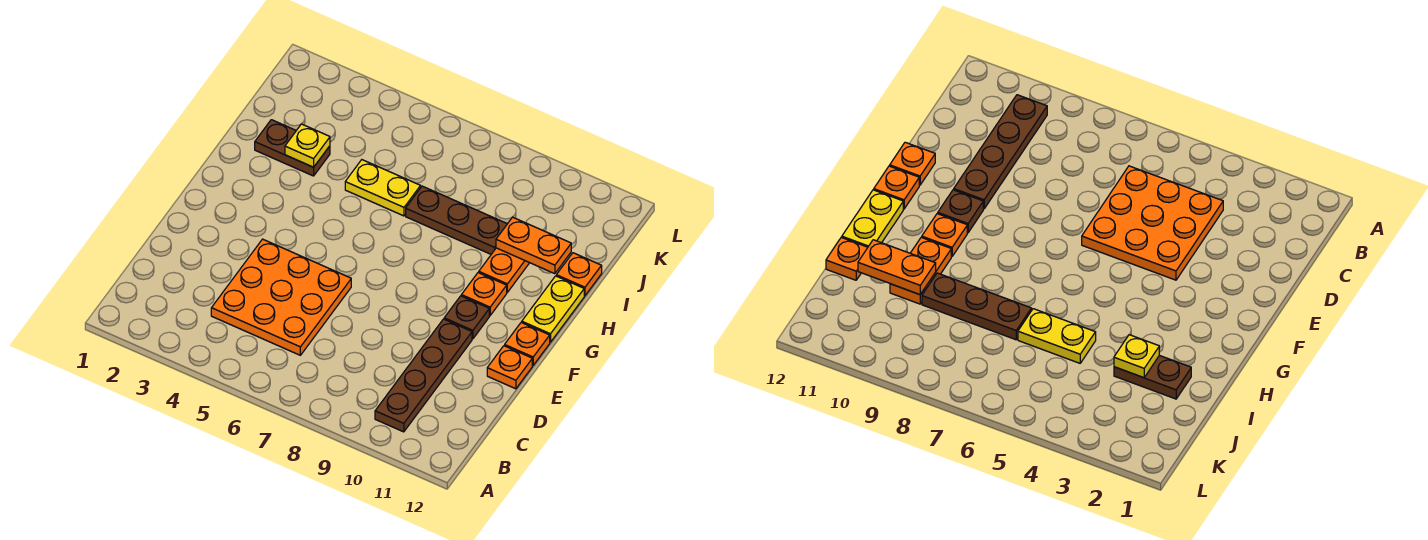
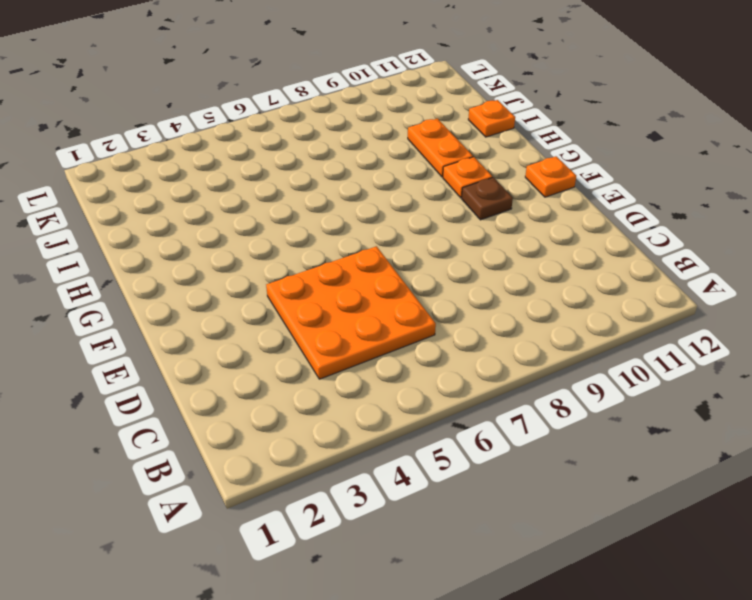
none -> brown plate B10:E10 level 1
none -> orange plate E12 level 1
none -> yellow plate G12:H12 level 1

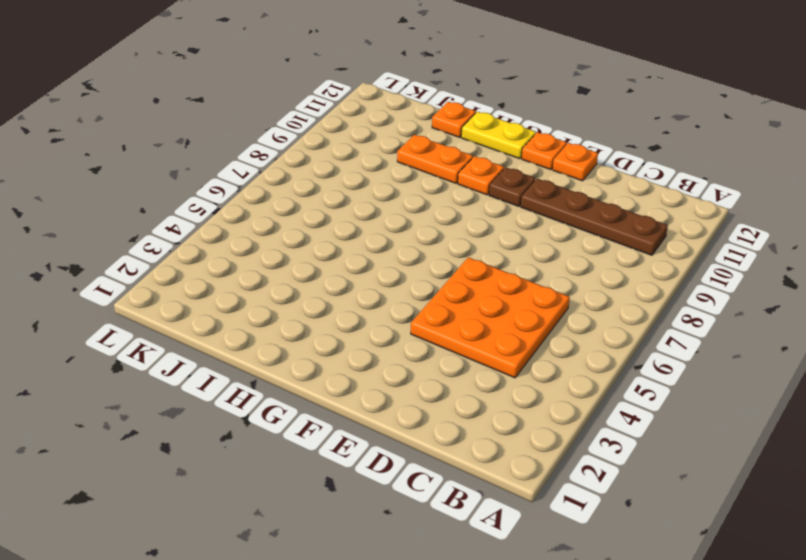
none -> brown plate I2:I3 level 1
none -> yellow plate I5:I6 level 1
none -> brown plate I7:I9 level 1

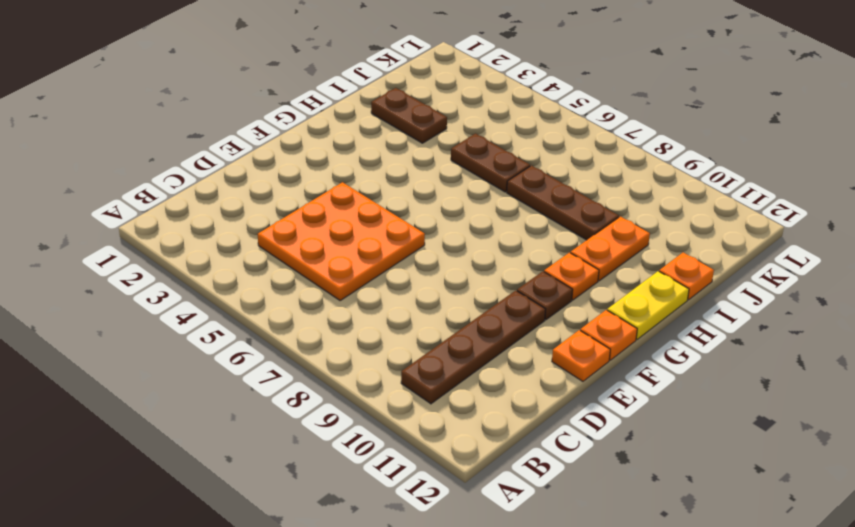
brown plate I5:I6 level 1 -> yellow plate I5:I6 level 1
none -> yellow plate I3 level 2
none -> orange plate I10:I11 level 2

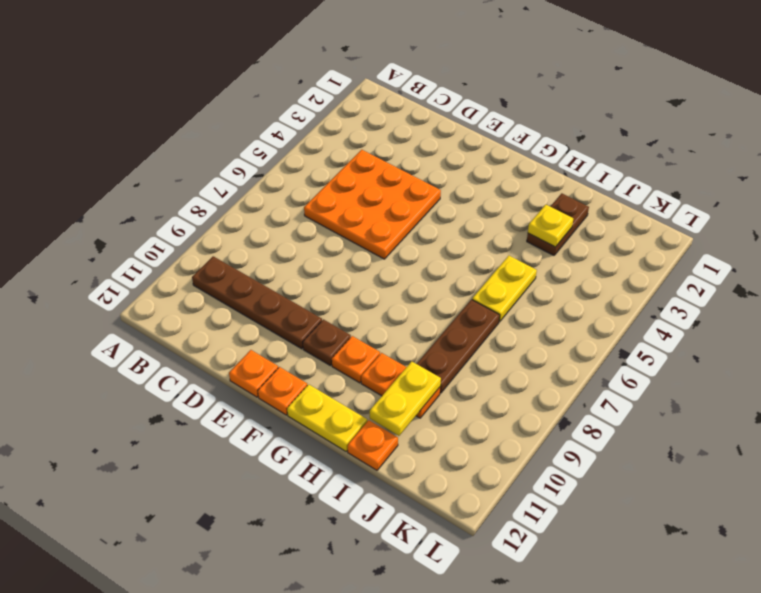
yellow plate I10:I11 level 2 -> orange plate I10:I11 level 2

